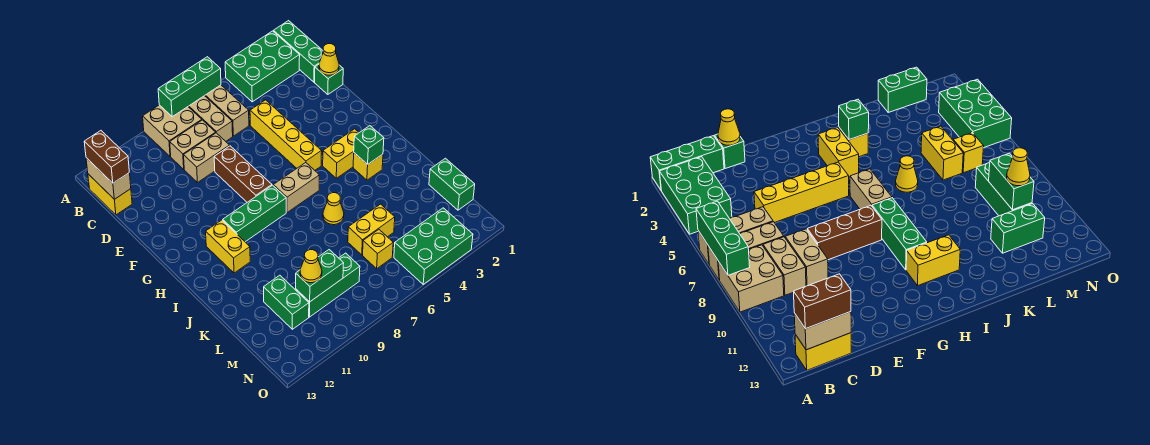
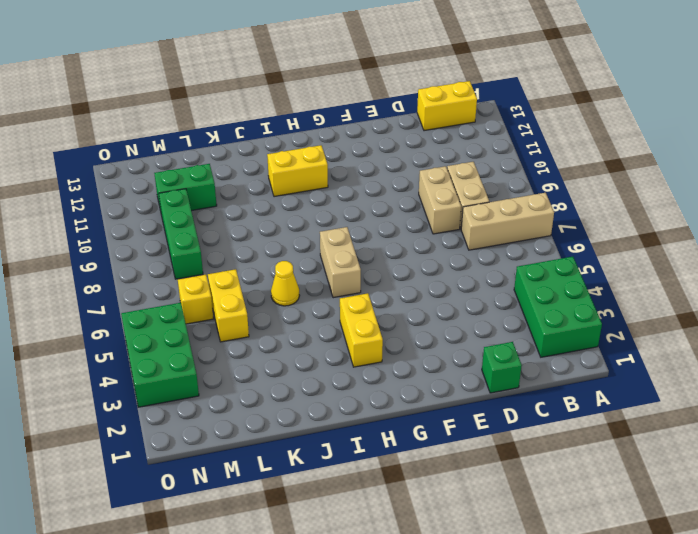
none -> green brick A1:C1 level 1
none -> tan brick A6:C6 level 1
none -> tan brick A8:B9 level 1
none -> yellow brick D5:G5 level 1

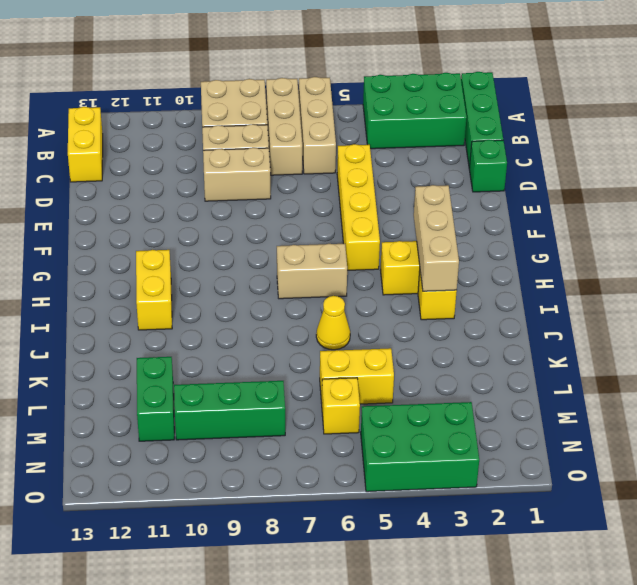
tan brick G3:I3 level 2 -> green brick I3 level 2
none -> brown brick E8:G8 level 1
none -> green brick H8:H10 level 1
none -> green brick L1:M1 level 1
none -> green brick A6:A8 level 2

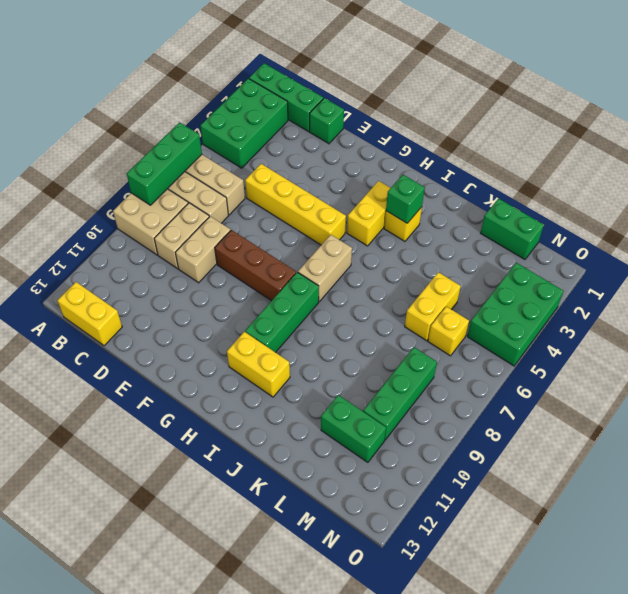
none -> yellow cone J6 level 1
none -> tan brick B13:C13 level 2
none -> yellow cone D1 level 2
none -> green brick M9:M10 level 2

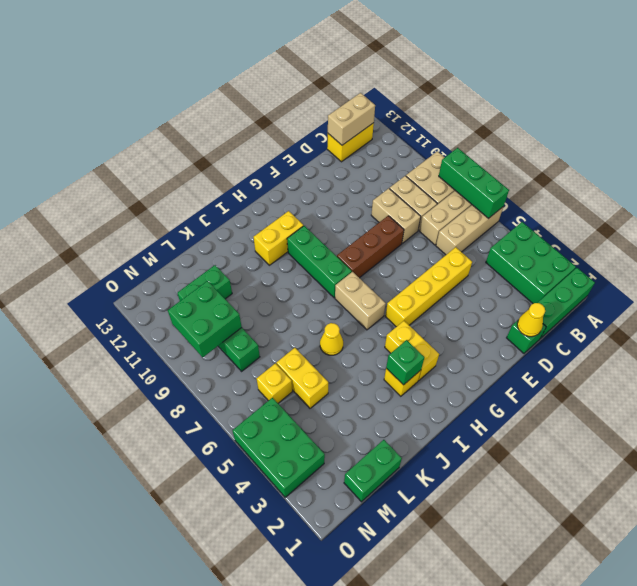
green brick M9:N10 level 2 -> green brick M9:M10 level 2
none -> brown brick B13:C13 level 3
none -> yellow cone M10 level 3

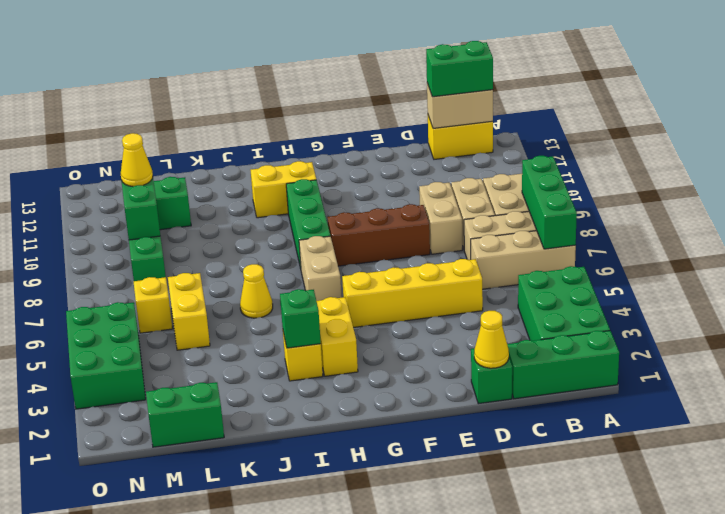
green brick B13:C13 level 3 -> brown brick B13:C13 level 3

